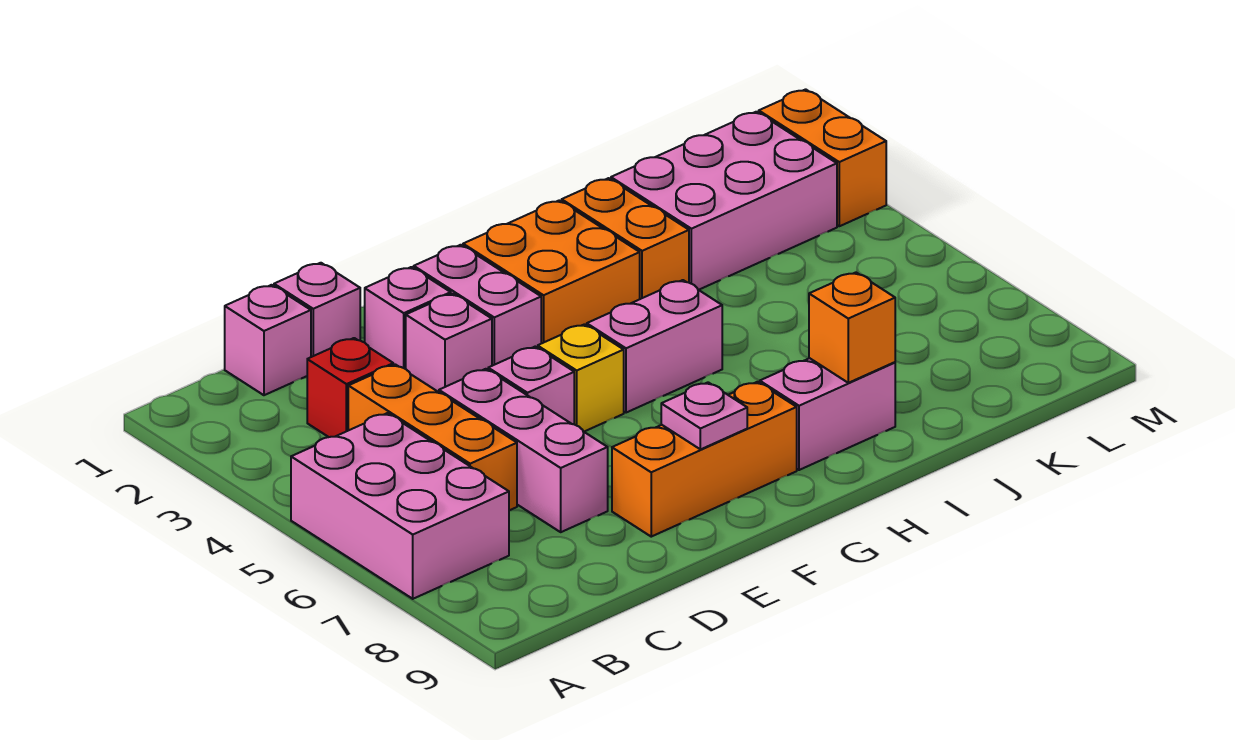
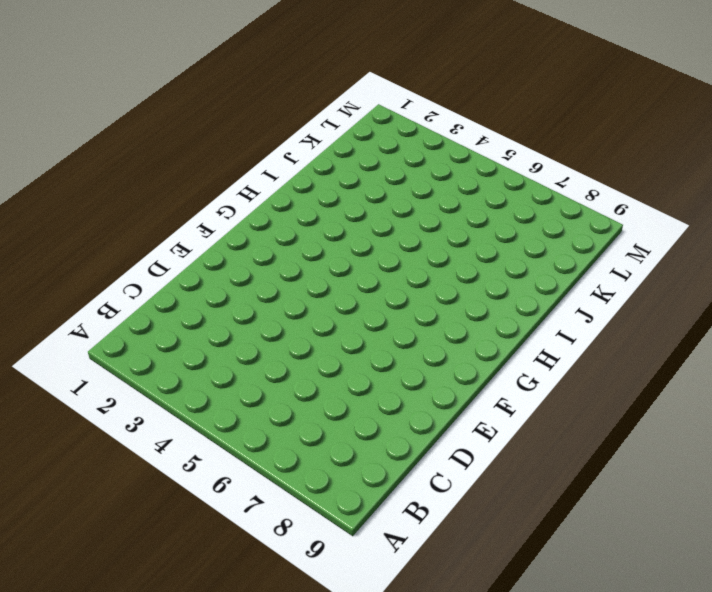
none -> pink brick A5:B7 level 1
none -> pink brick C1 level 1
none -> red brick C3 level 1

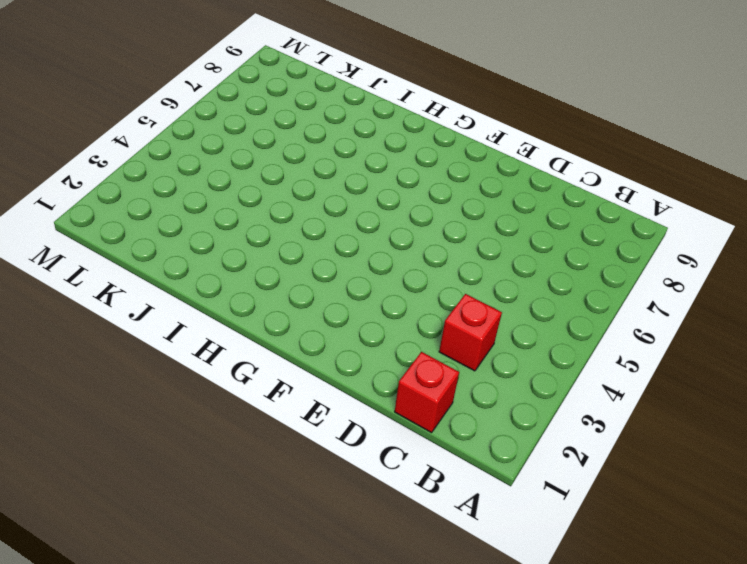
red brick C1 level 1 -> pink brick C1 level 1
none -> pink brick A5:B7 level 1
none -> orange brick C4:C6 level 1
none -> pink brick D1 level 1

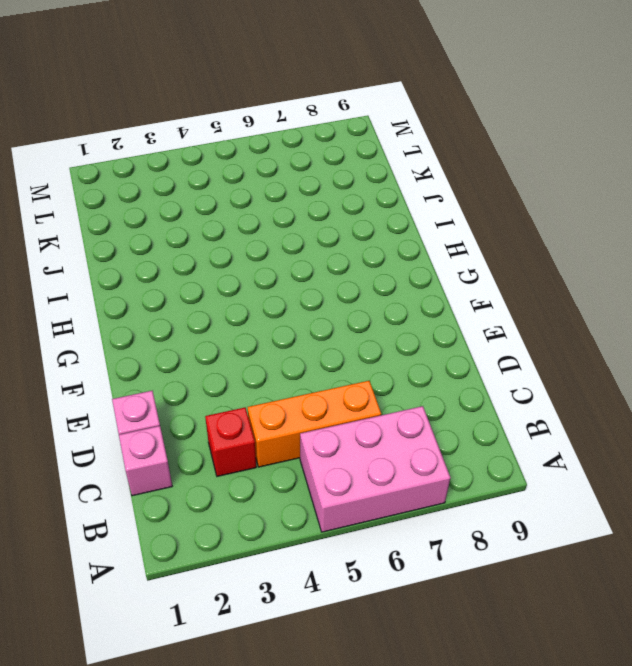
none -> pink brick D5:D7 level 1
none -> pink brick E2 level 1
none -> pink brick E3 level 1

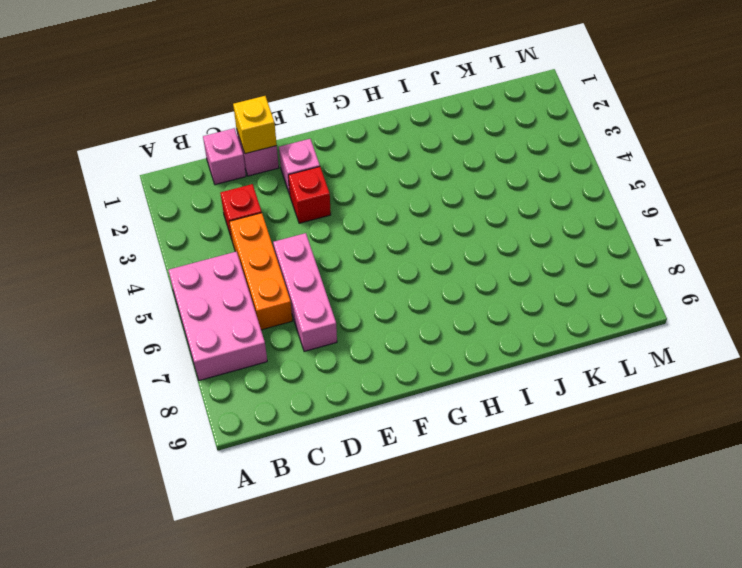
yellow brick D1 level 2 -> yellow brick F5 level 1
red brick E3 level 1 -> pink brick E3 level 1
none -> pink brick E5 level 1
none -> orange brick E8:G8 level 1
none -> pink brick F2:F3 level 1

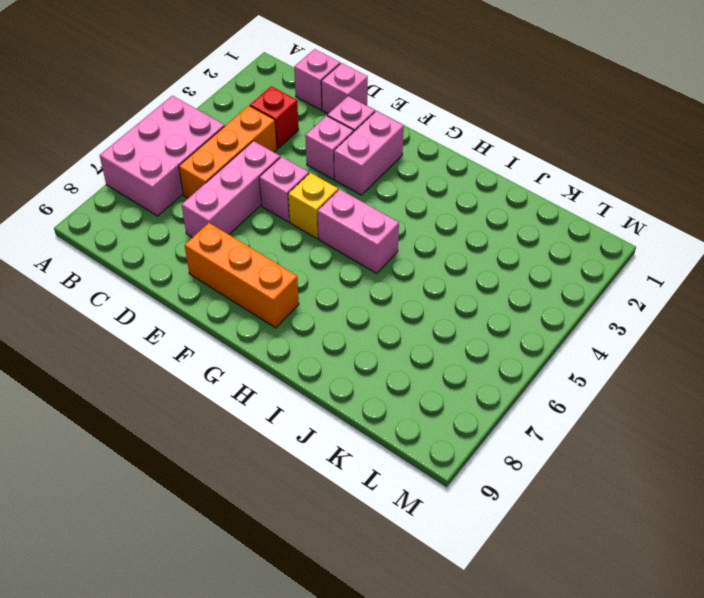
none -> orange brick G2:H3 level 1
none -> pink brick H8:I8 level 1
none -> orange brick I2:I3 level 1

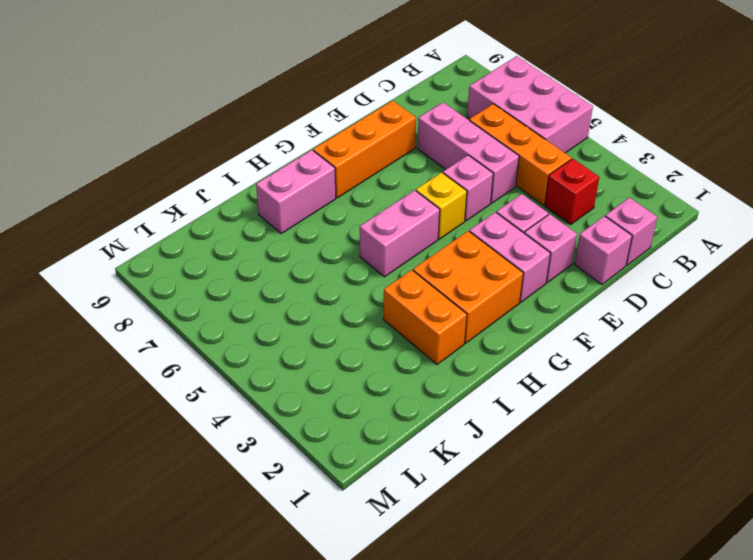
none -> pink brick J2:L3 level 1
none -> orange brick M2:M3 level 1
none -> pink plate F8 level 2

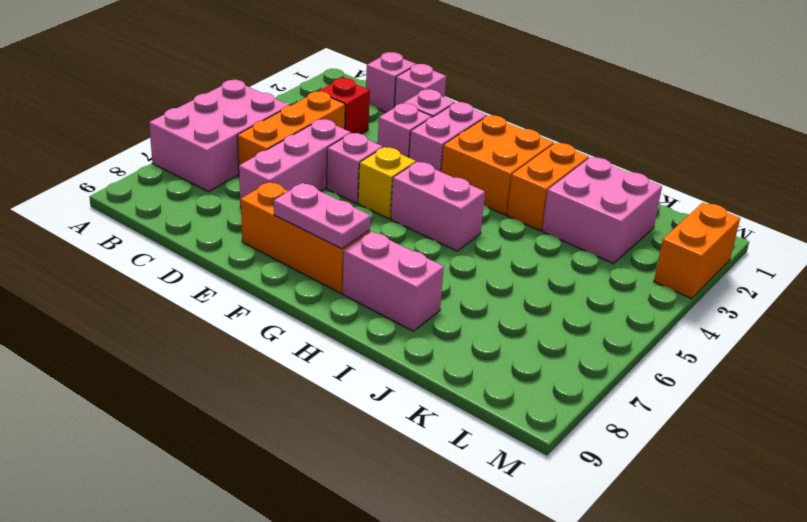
pink plate F8:G8 level 2 -> pink plate F8 level 2
pink brick J2:K3 level 1 -> pink brick J2:L3 level 1
none -> orange brick I8 level 2

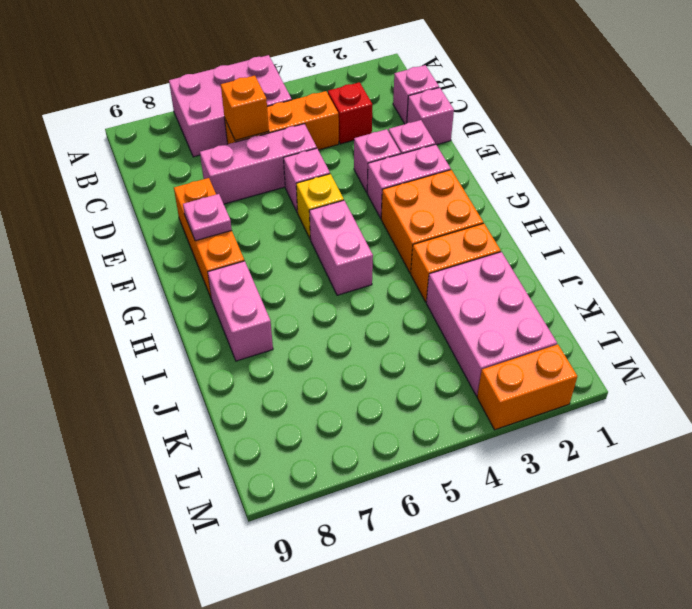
orange brick C6 level 2 -> orange brick I8 level 2

